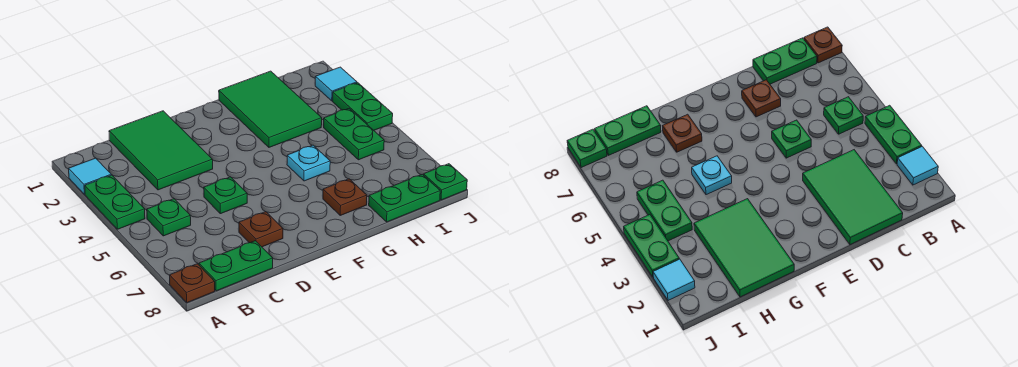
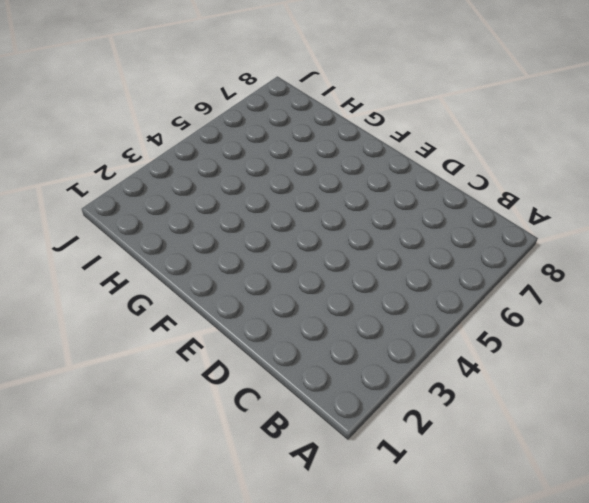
none -> cyan tile A2 level 1
none -> green plate A3:A4 level 1
none -> brown plate A8 level 1

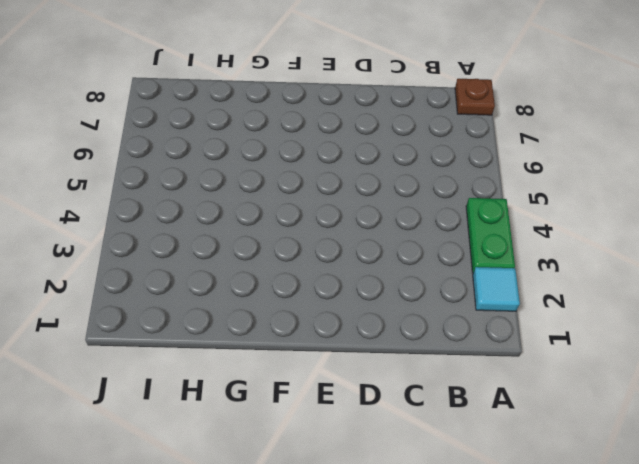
none -> green plate B5 level 1
none -> green plate B8:C8 level 1
none -> green tile C1:D3 level 1

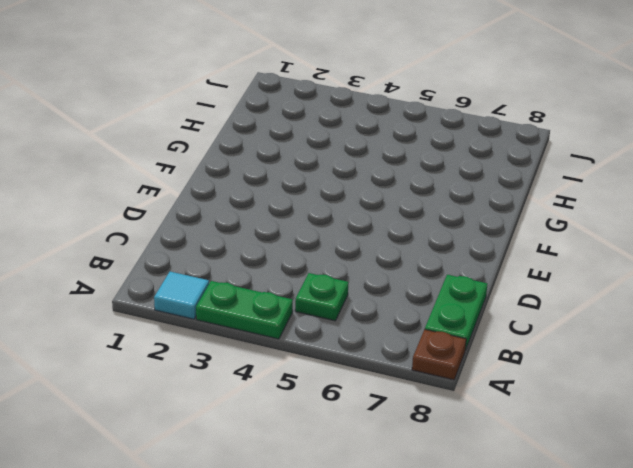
none -> green tile C1:D3 level 1
none -> green plate D5 level 1
none -> brown plate D7 level 1

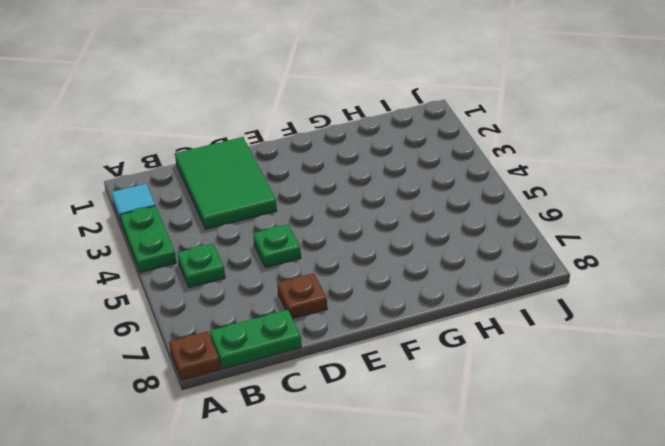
none -> green tile G1:H3 level 1
none -> cyan plate G5 level 1
none -> brown plate G7 level 1

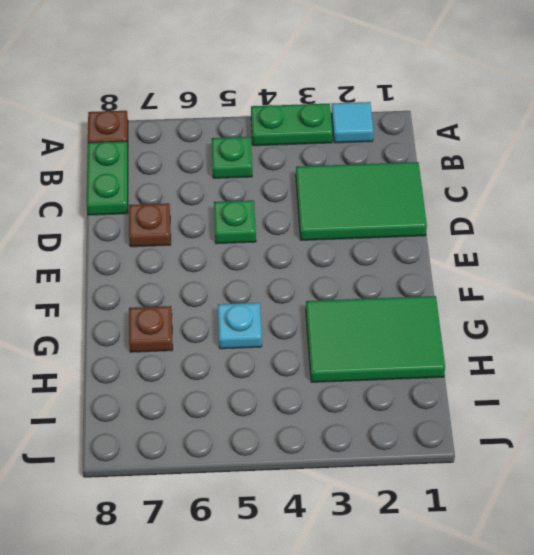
none -> green plate H8:I8 level 1
none -> green plate I4:I5 level 1
none -> cyan tile J2 level 1

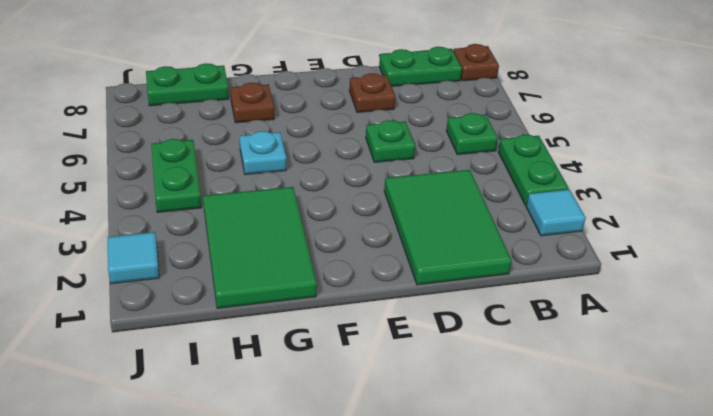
none -> green plate J3:J4 level 1
none -> green plate J8 level 1

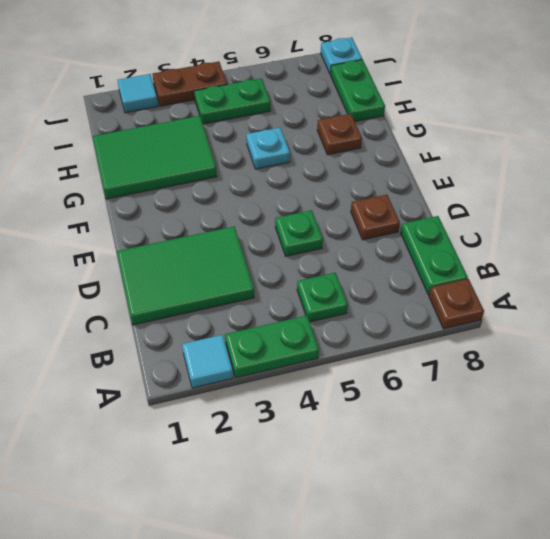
brown plate J3:J4 level 1 -> green plate J3:J4 level 1
cyan plate J8 level 1 -> green plate J8 level 1

